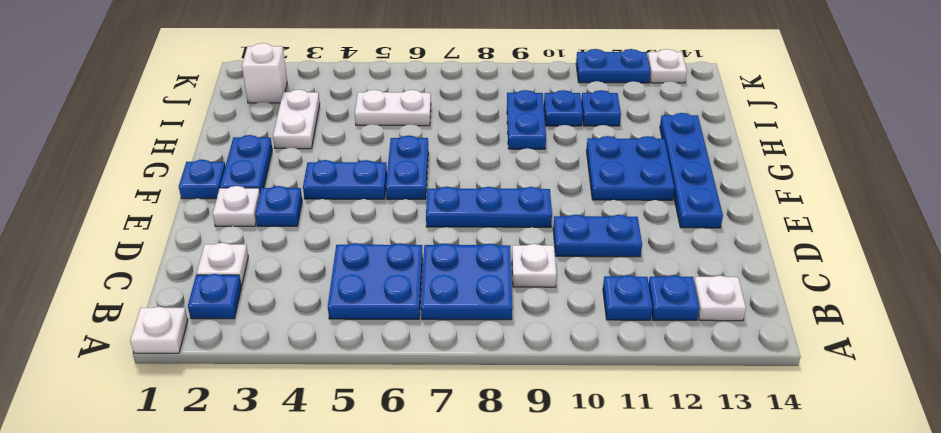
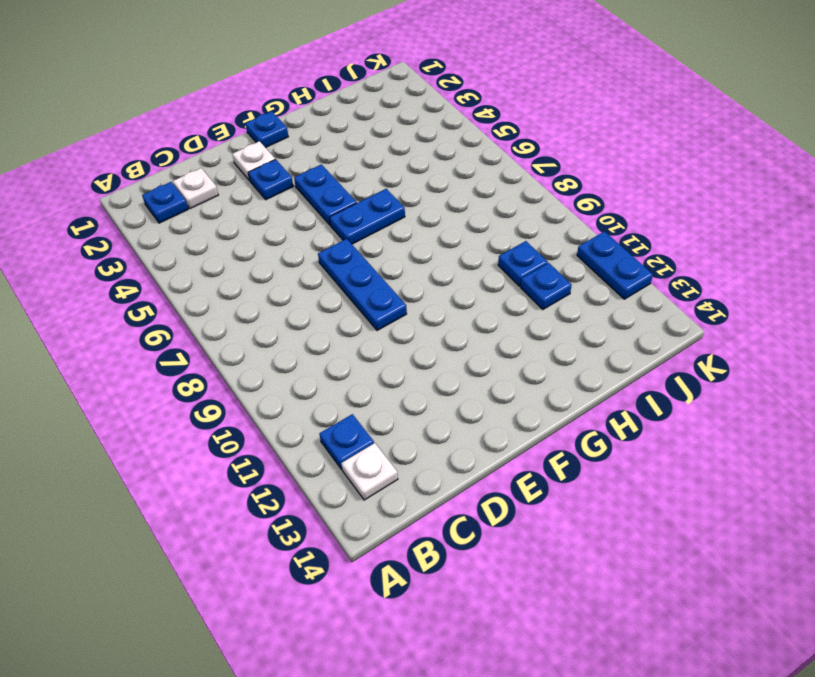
none -> white plate A1 level 1
none -> blue plate B5:C6 level 1
none -> blue plate B7:C8 level 1

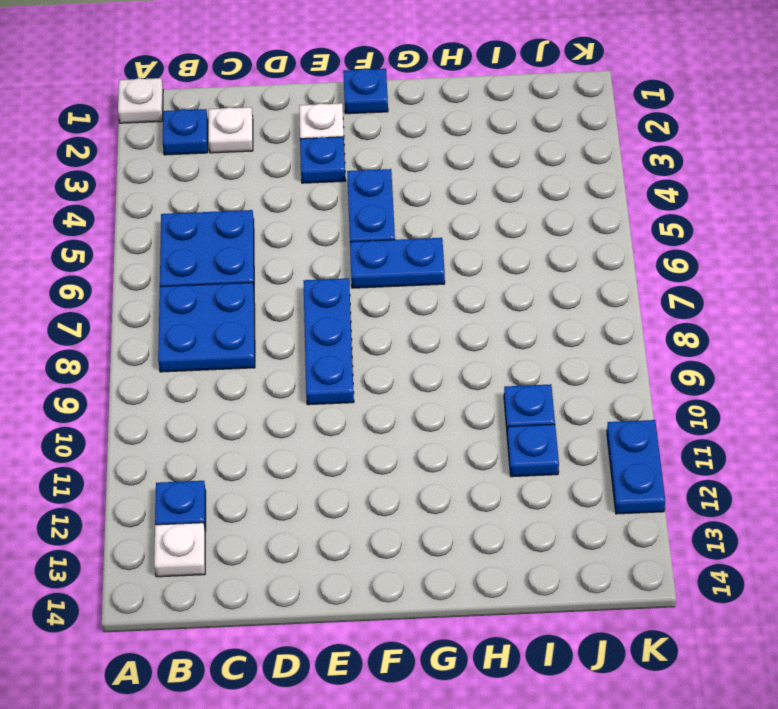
none -> blue plate B11 level 1
none -> white plate C9 level 1
none -> blue plate D10:D11 level 1

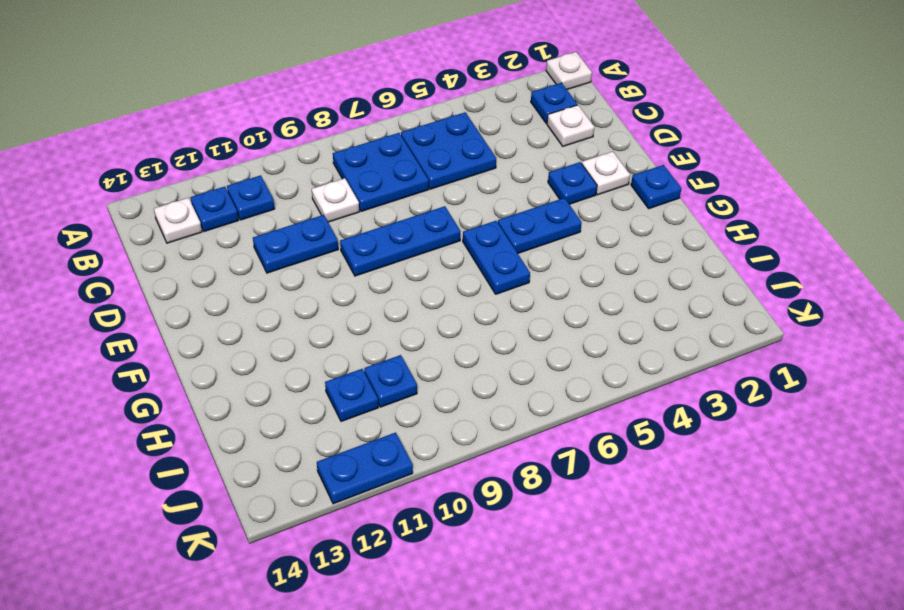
none -> blue plate E13:H13 level 1
none -> blue plate F2:G2 level 1
none -> blue plate F11:G12 level 1

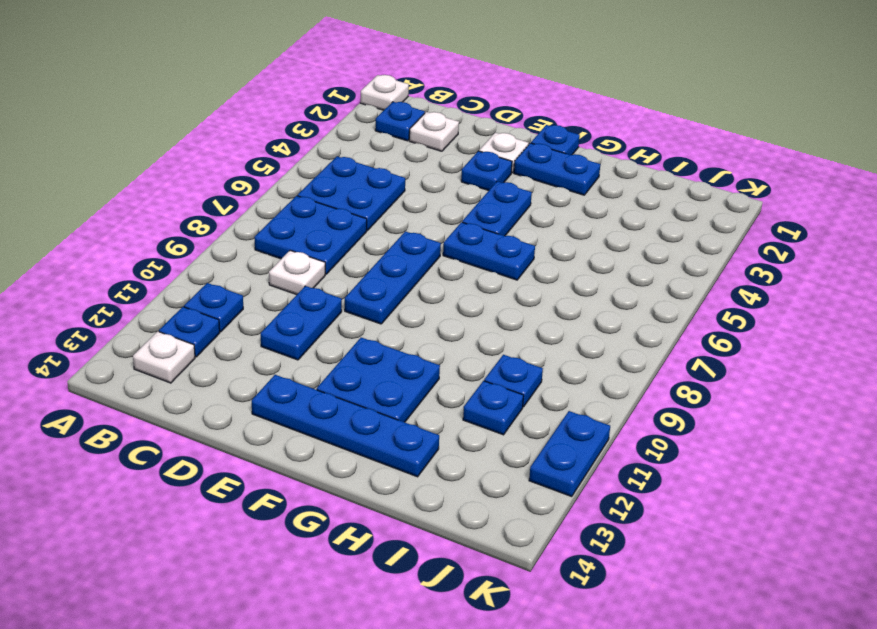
none -> white plate H3:I3 level 1
none -> blue plate H9:I9 level 1
none -> white plate I5:I6 level 1

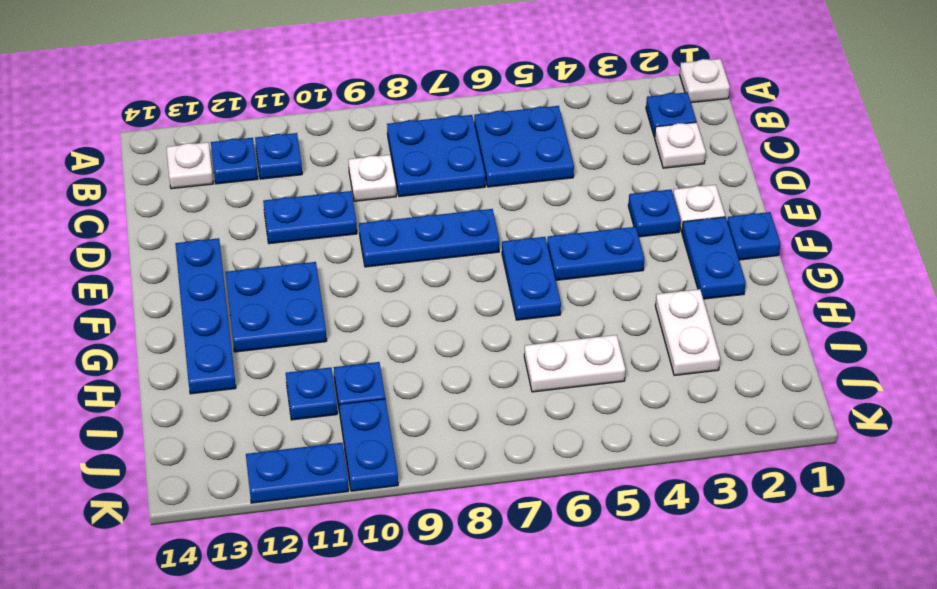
blue plate J10:K10 level 1 -> blue plate H9:I9 level 1
none -> white brick J2 level 1
none -> white plate K13 level 1

